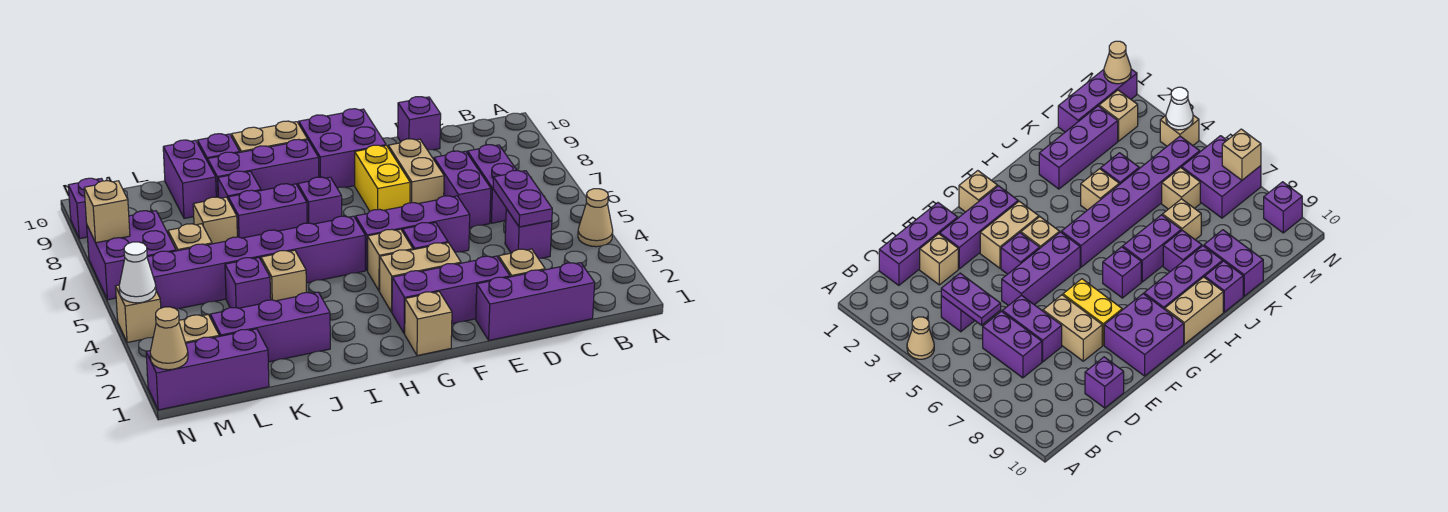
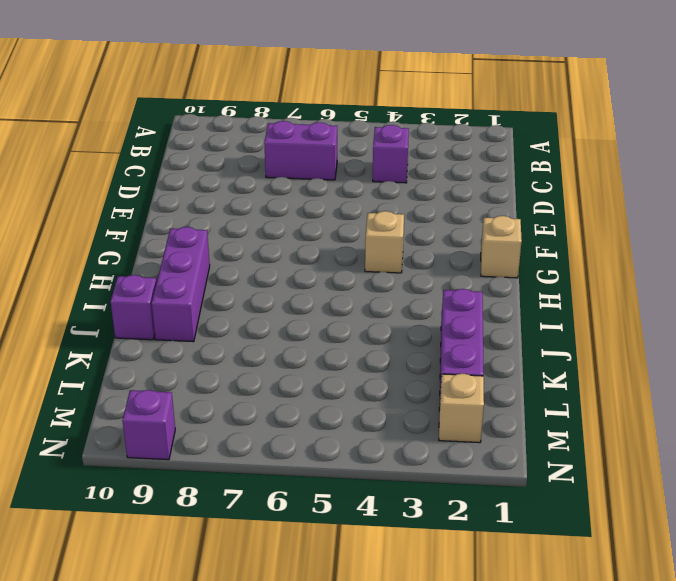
none -> tan cone A4 level 1
none -> purple brick C1:E1 level 1
none -> tan brick D2 level 1
none -> purple brick D6:D7 level 1

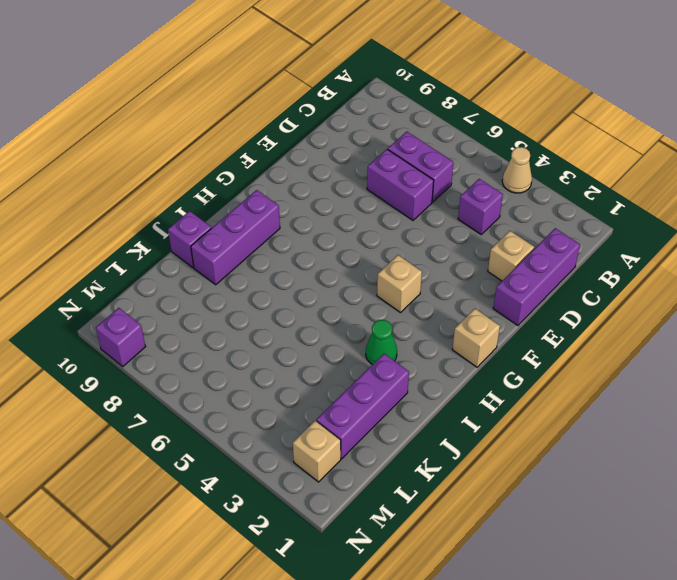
green cone I3 level 1 -> none
none -> purple brick D10 level 1
none -> purple brick E2:G2 level 1
none -> purple brick E5:G5 level 1
none -> tan brick E7:E8 level 1

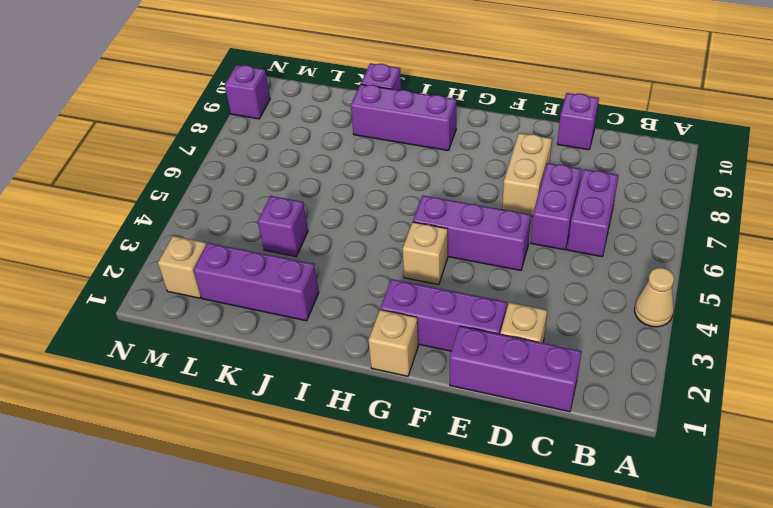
none -> purple brick C4 level 1
none -> tan brick F3:G3 level 1
none -> purple brick F4 level 1
none -> yellow brick F7:F8 level 1

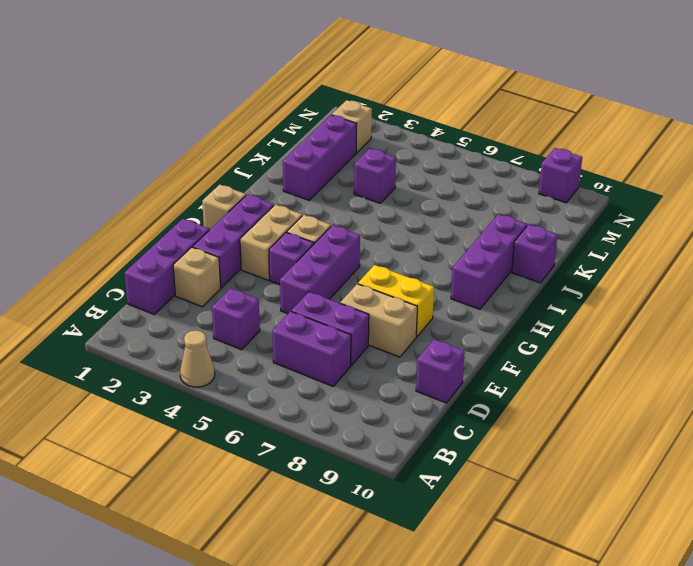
none -> purple brick F9:G10 level 1
none -> purple brick H5:M5 level 1
none -> purple brick H7 level 1
none -> tan brick H10:I10 level 1

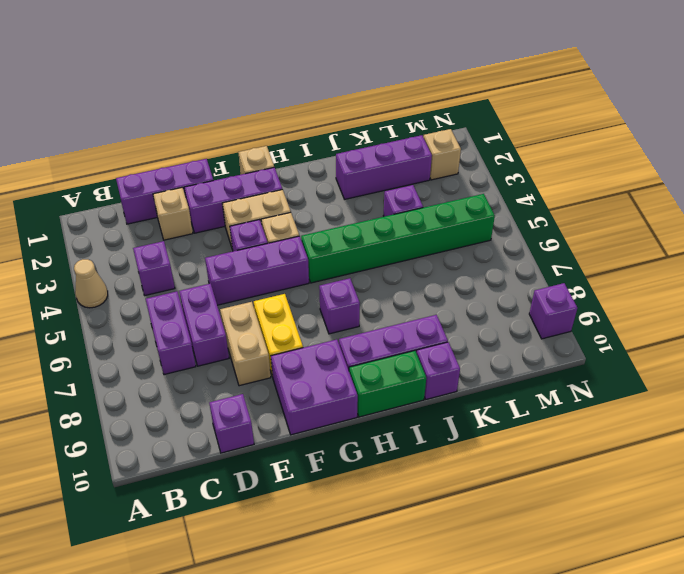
green brick H5:M5 level 1 -> purple brick H5:M5 level 1
green brick H10:I10 level 1 -> tan brick H10:I10 level 1
none -> purple brick I7:J7 level 1
none -> tan brick J4 level 1
none -> purple brick J8 level 1
none -> tan brick K7 level 1

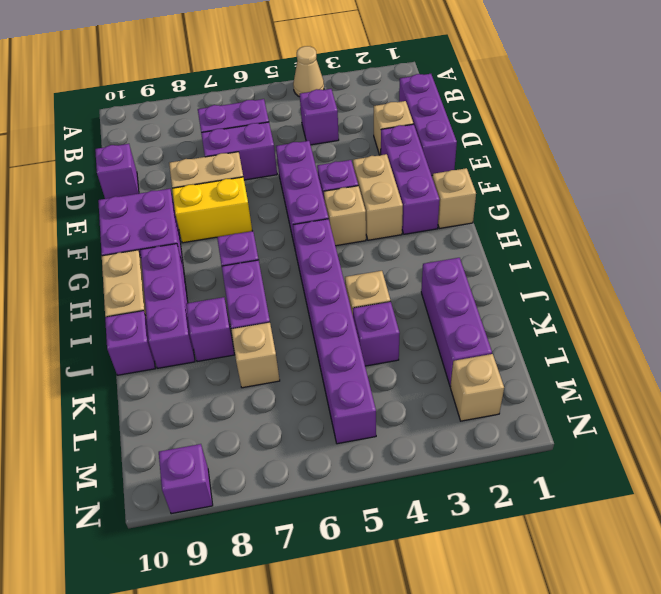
none -> purple brick K9:K10 level 1
none -> purple brick L1:N1 level 1
none -> tan brick L6 level 1
none -> purple brick M6:N7 level 1

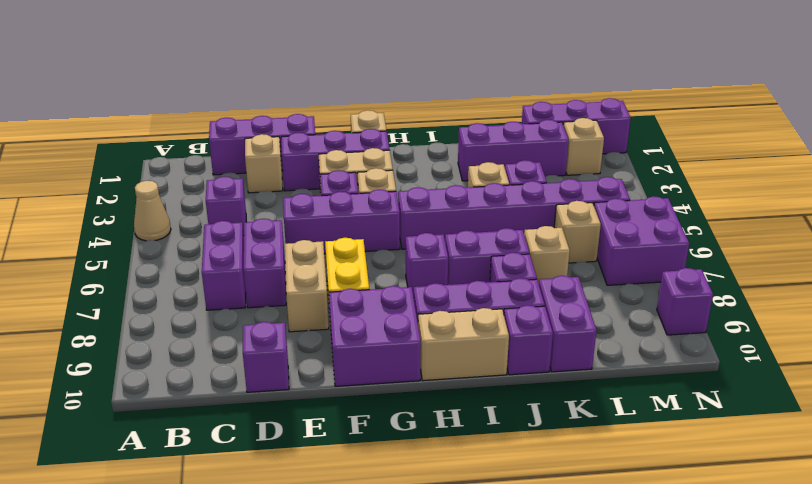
none -> tan brick N4 level 1
none -> purple plate C4:C5 level 2
none -> tan cone N1 level 2
none -> white cone N4 level 2

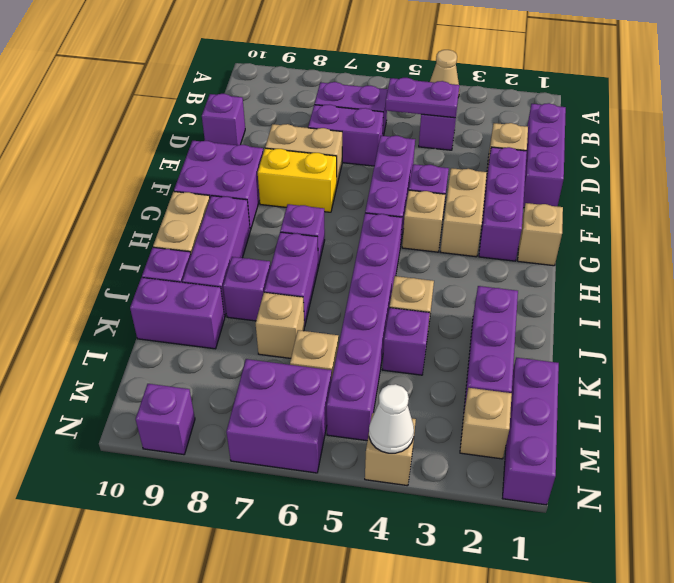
none -> tan cone N1 level 2
none -> tan brick N7 level 2

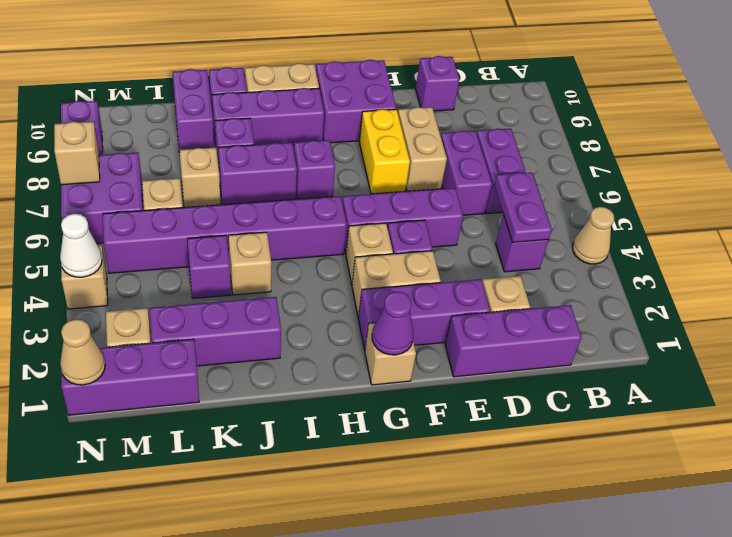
purple cone G1 level 2 -> none

